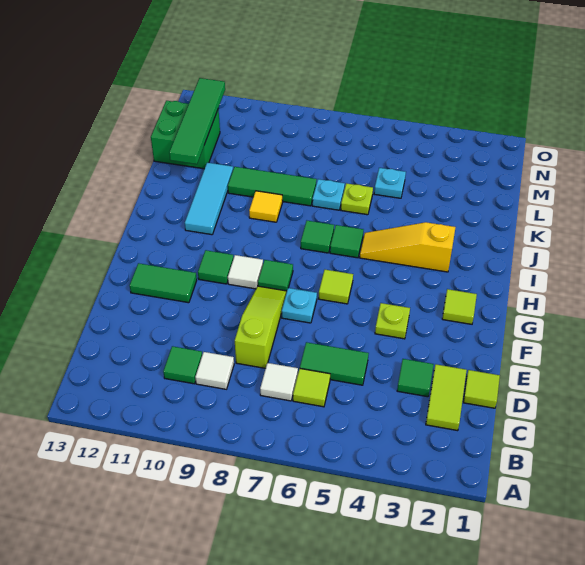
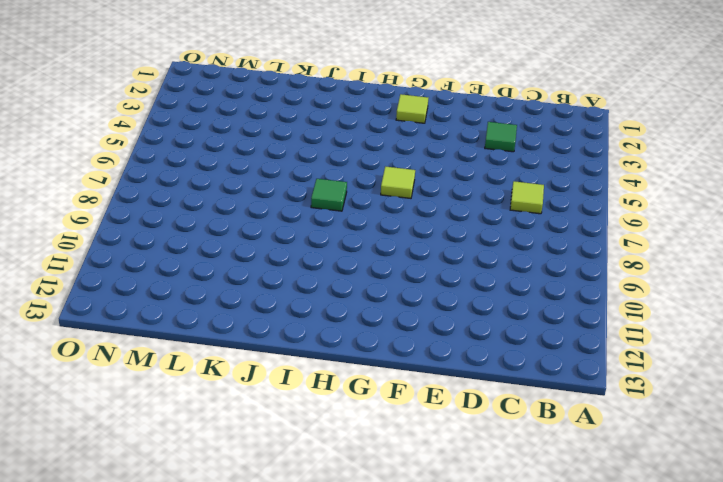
none -> lime tile C2:D2 level 1
none -> white tile C7 level 1
none -> white tile C9 level 1

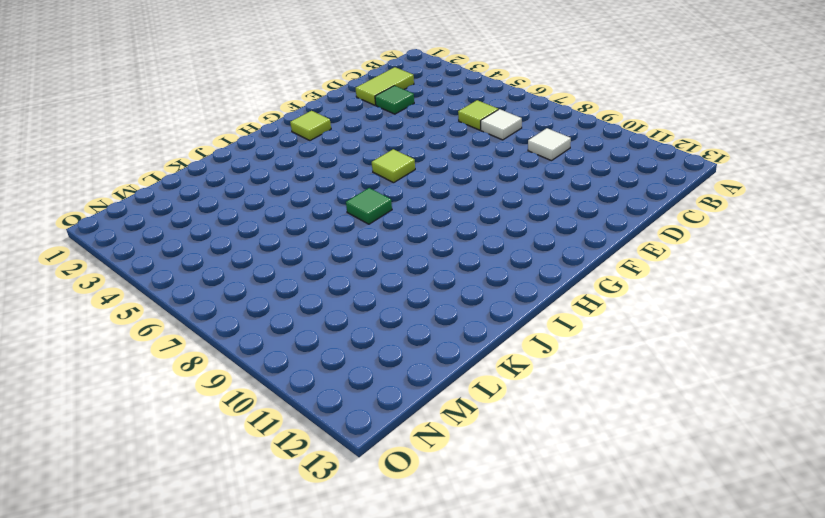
none -> green tile C10 level 1
none -> lime tile D1 level 1
none -> green tile D5:D6 level 1

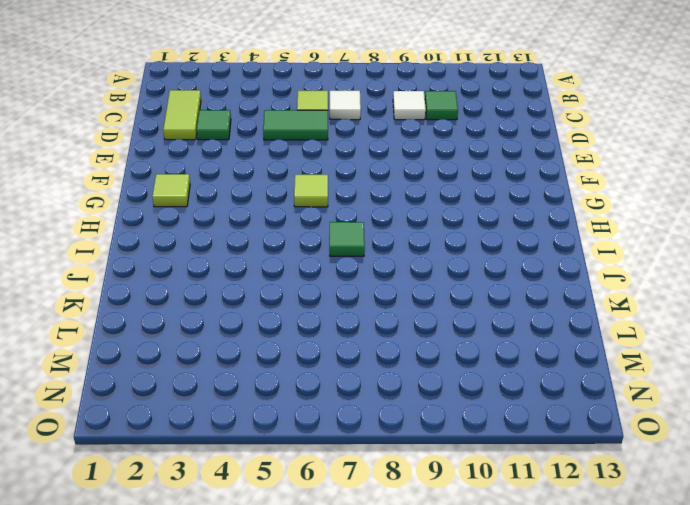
none -> lime tile D1 level 1
none -> lime slope D8:F8 level 1 top D
none -> lime plate F4 level 1

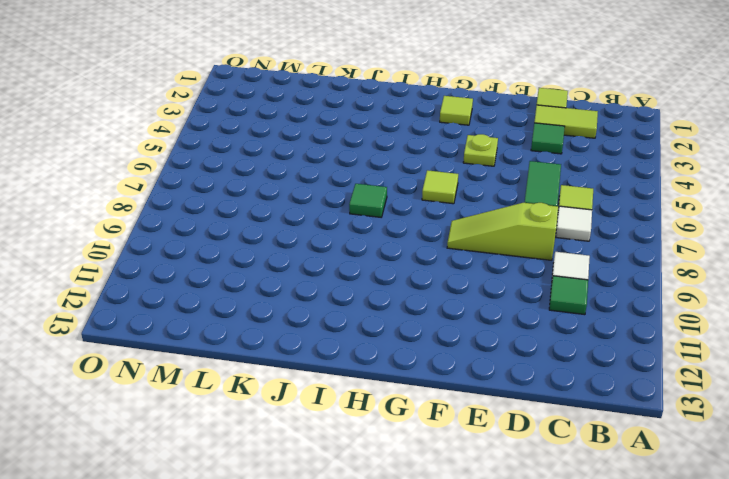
none -> cyan plate F7 level 1
none -> green tile F11:F12 level 1
none -> green tile G8 level 1

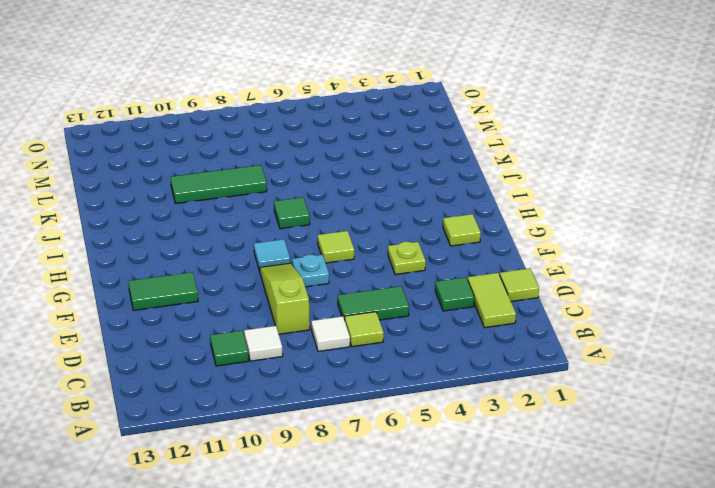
cyan tile G8 level 1 -> green tile G8 level 1
none -> white tile G9 level 1
none -> green tile G10 level 1
none -> yellow slope I3:I5 level 1 top 3

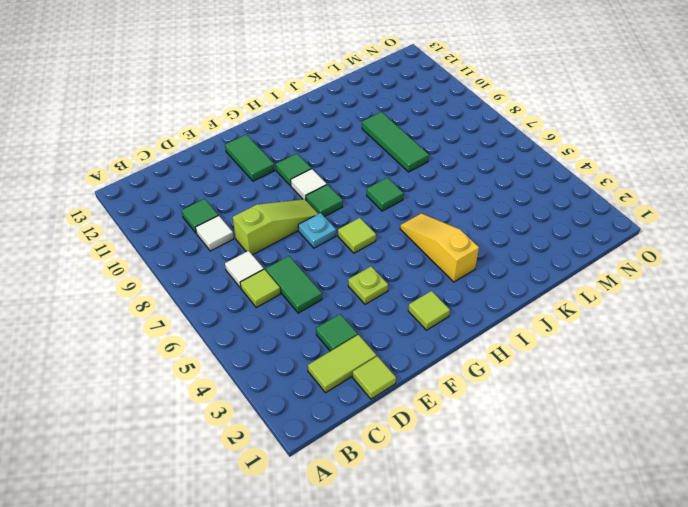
none -> green tile I6 level 1
none -> cyan tile I11:K11 level 1
none -> yellow tile J9 level 1

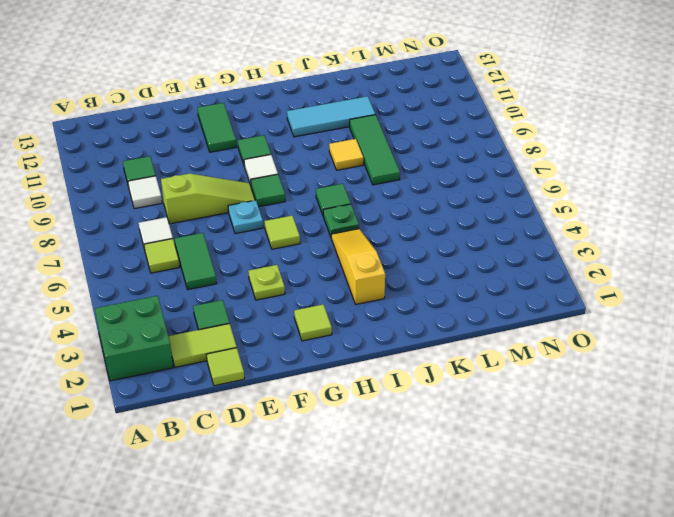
green brick A2:B3 level 1 -> green brick L12:M13 level 1
green plate I6 level 1 -> green tile I6 level 1
none -> lime plate K6 level 1
none -> cyan plate K7 level 1
none -> cyan plate L5 level 1

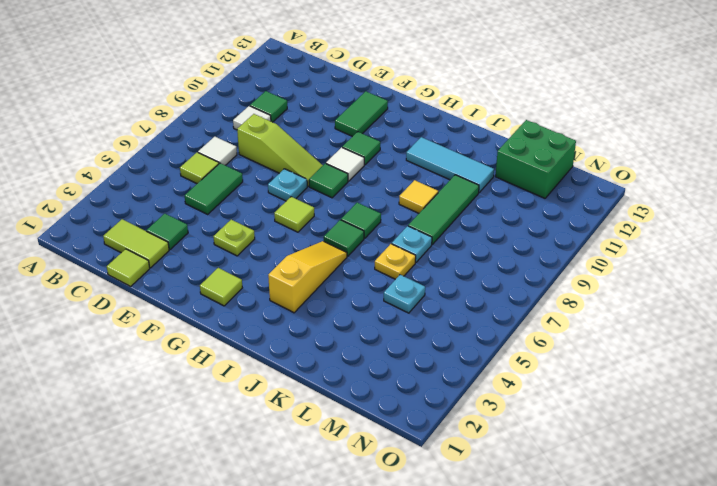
yellow plate K6 level 1 -> lime plate K6 level 1
none -> green tile K12:N12 level 2

